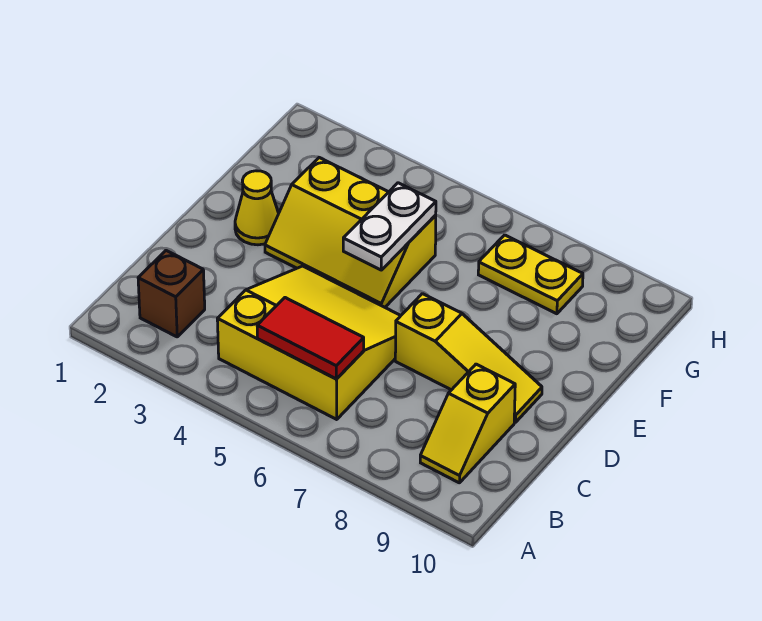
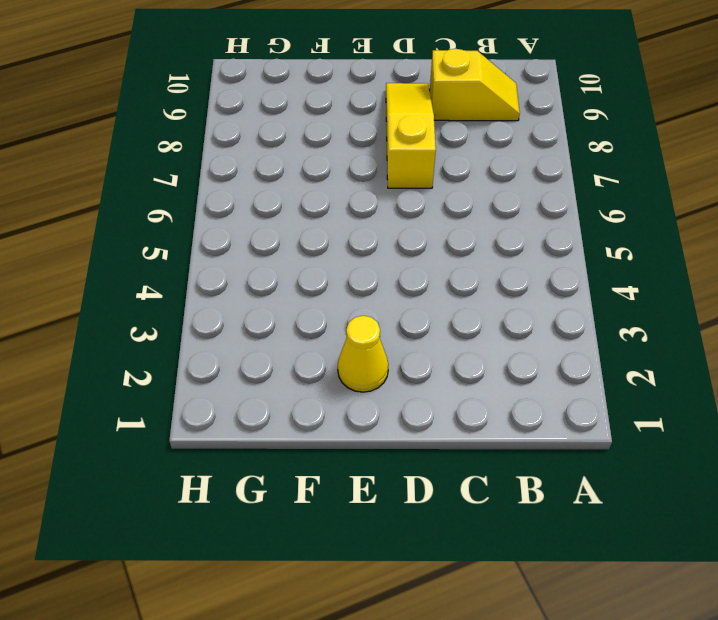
none -> brown brick B2 level 1
none -> yellow slope B4:D6 level 1 top B

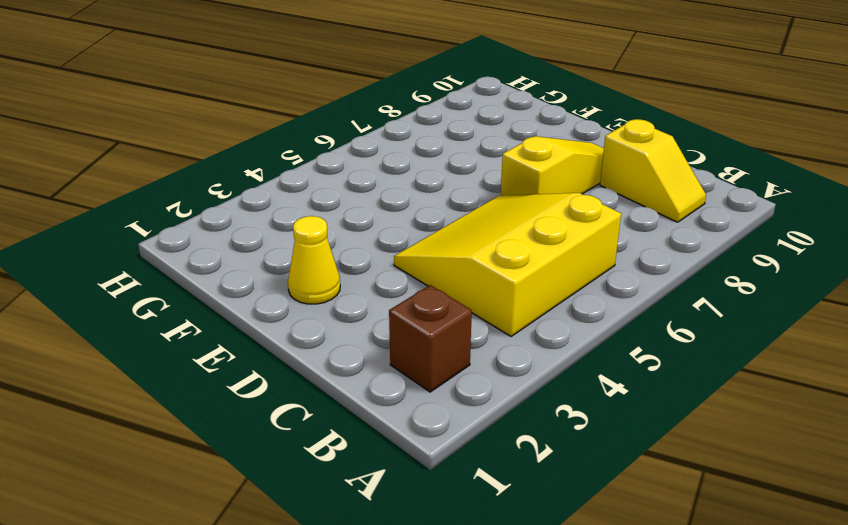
none -> yellow slope E3:F5 level 1 top F
none -> yellow plate G7:G8 level 1

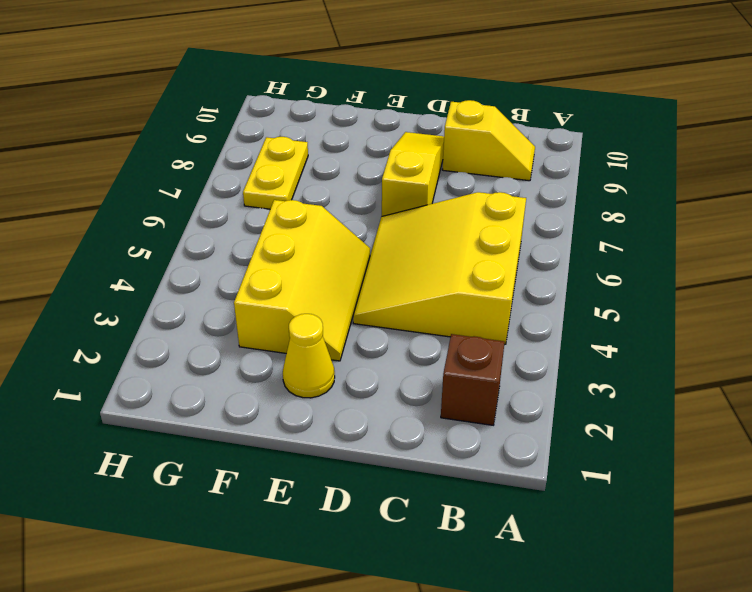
none -> red tile B5:B6 level 2
none -> white plate E5:F5 level 2

